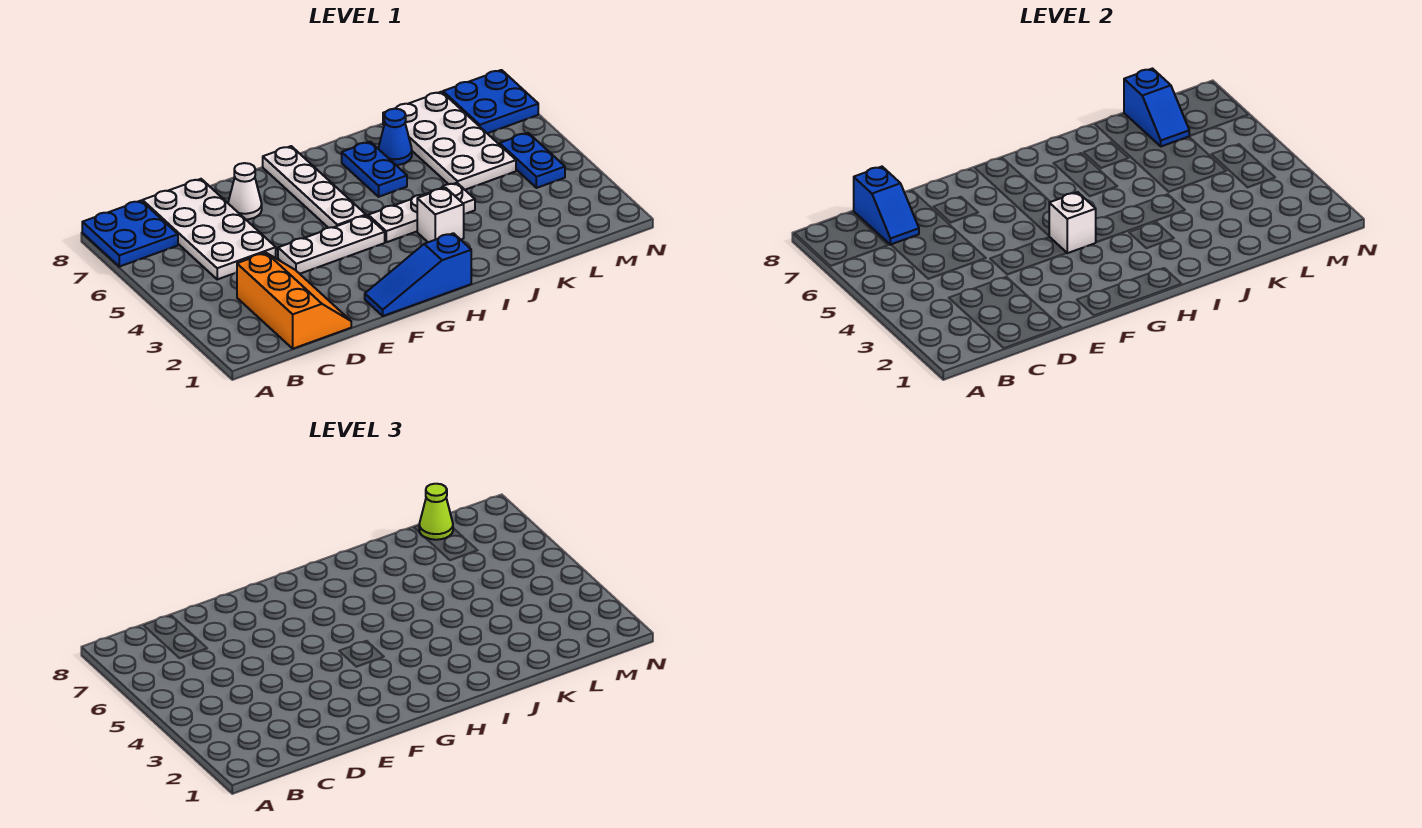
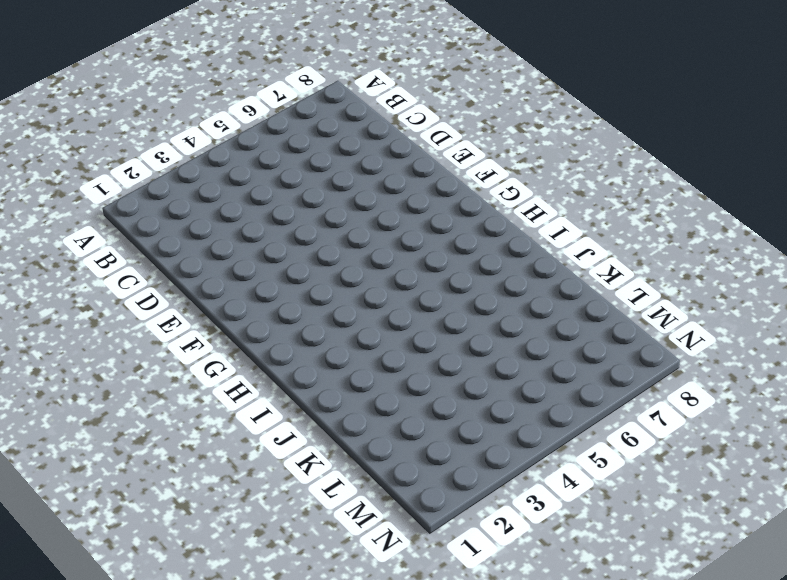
none -> blue plate A7:B8 level 1
none -> orange slope C1:D3 level 1 top C
none -> white plate C5:D8 level 1

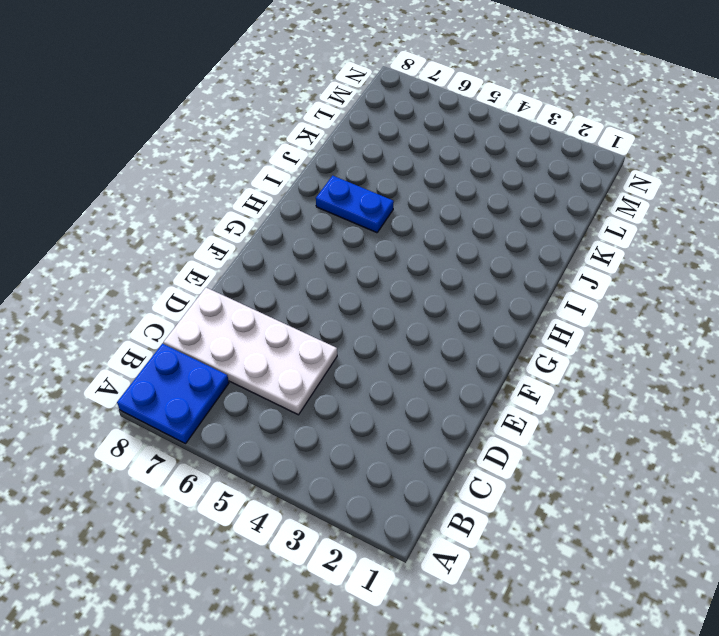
none -> orange slope C1:D3 level 1 top C
none -> white plate E4:G4 level 1
none -> white cone E7 level 1

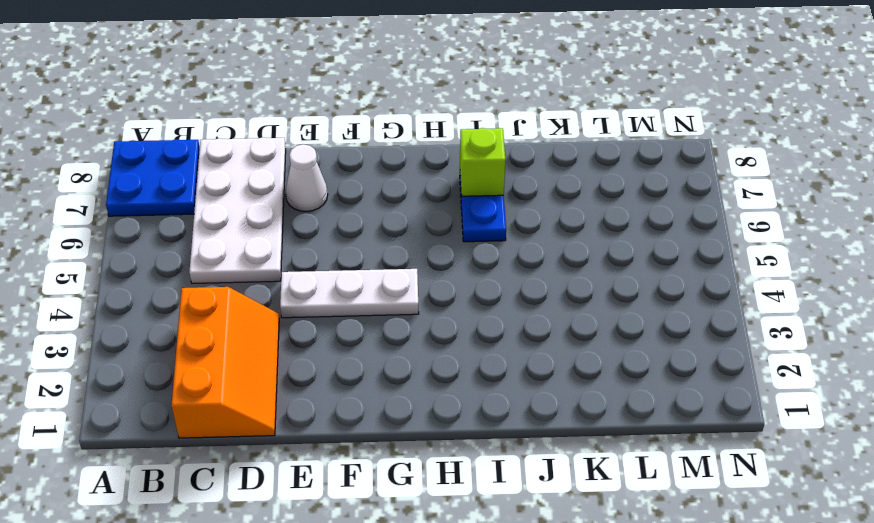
lime brick I7 level 2 -> none
none -> blue slope F1:H1 level 1 top H
none -> white plate G5:G8 level 1
none -> white plate H4:J4 level 1

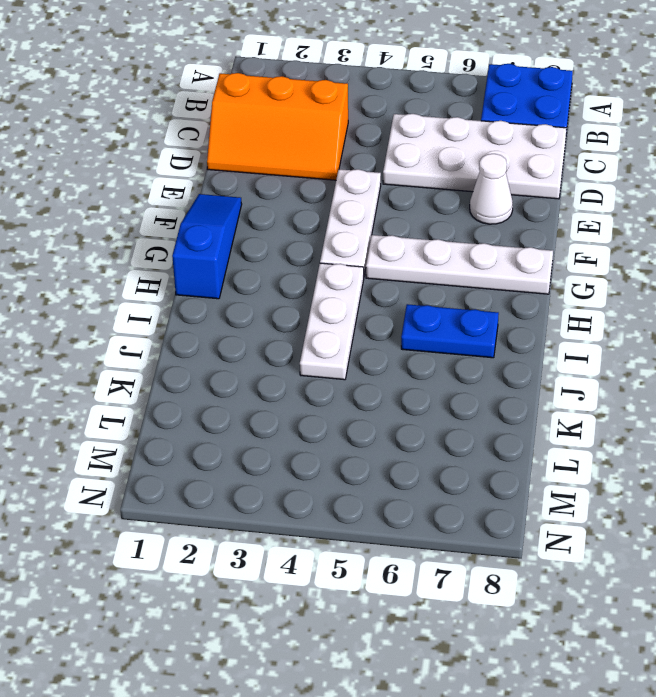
none -> white brick I3 level 1
none -> blue cone J7 level 1
none -> white plate K5:L8 level 1

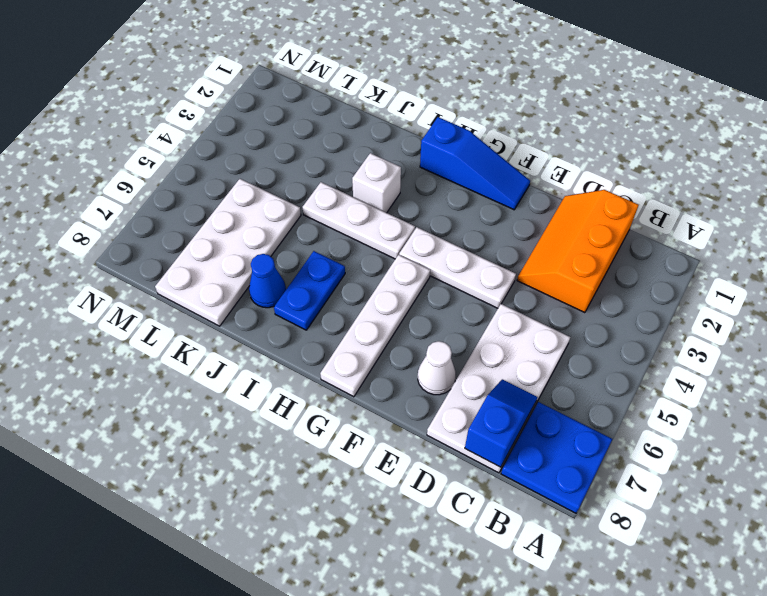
none -> blue plate M4:M5 level 1
none -> blue plate M7:N8 level 1
none -> white brick G4 level 2

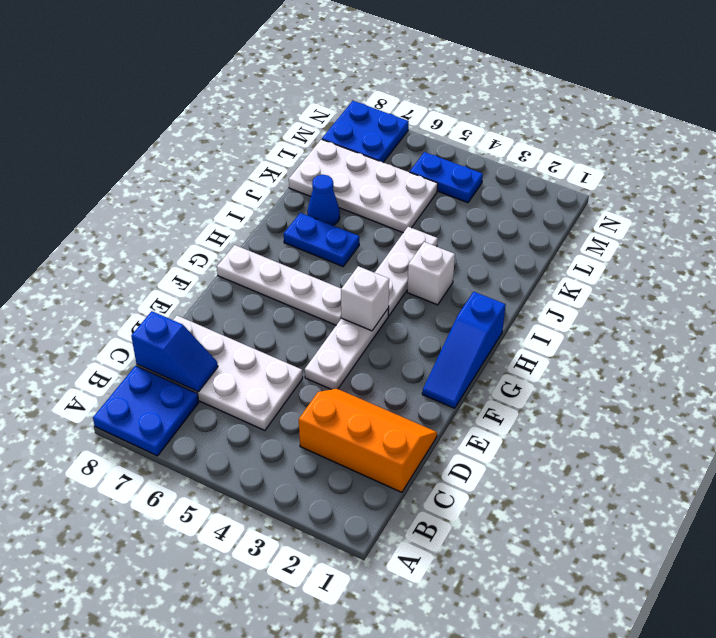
none -> white cone E7 level 1
none -> blue slope L7:L8 level 2 top 8
none -> lime cone L8 level 3

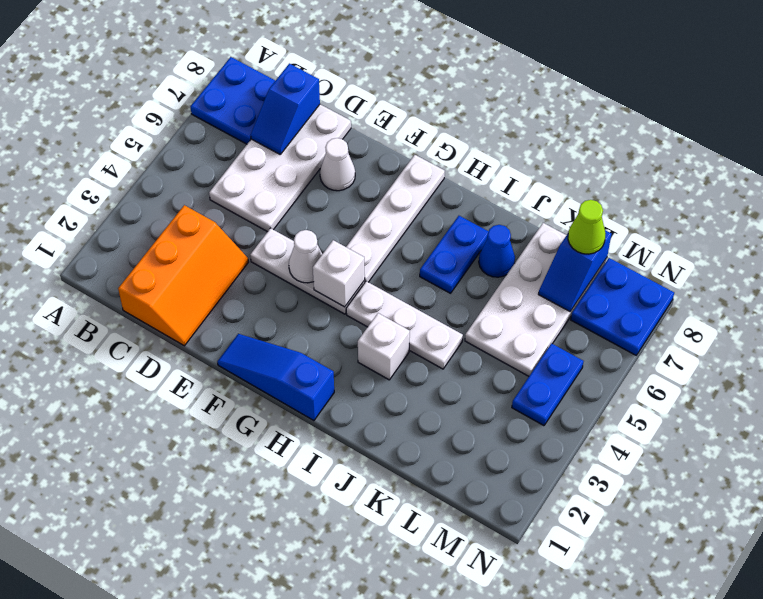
white cone F4 level 2 -> none

